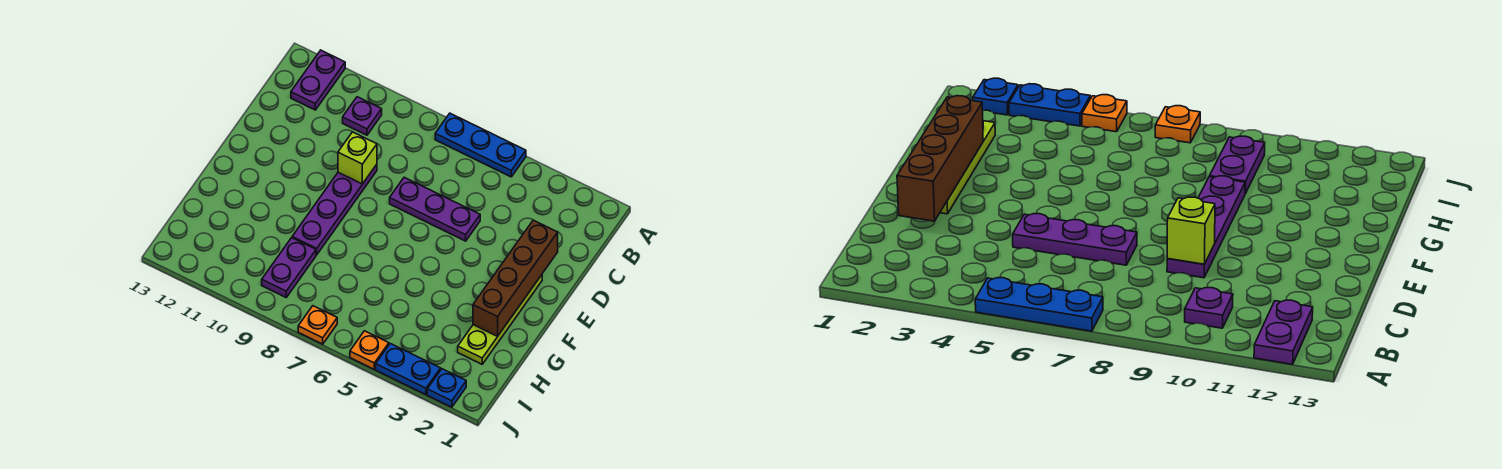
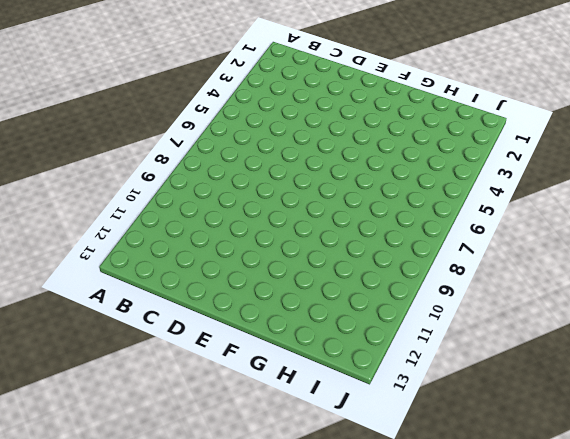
none -> blue plate A5:A7 level 1
none -> purple plate A12:B12 level 1
none -> purple plate B10 level 1

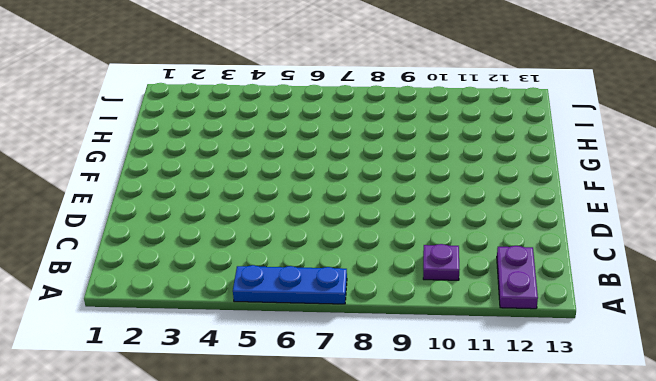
none -> purple plate D5:D7 level 1
none -> purple plate D9:G9 level 1
none -> lime plate E2:H2 level 1

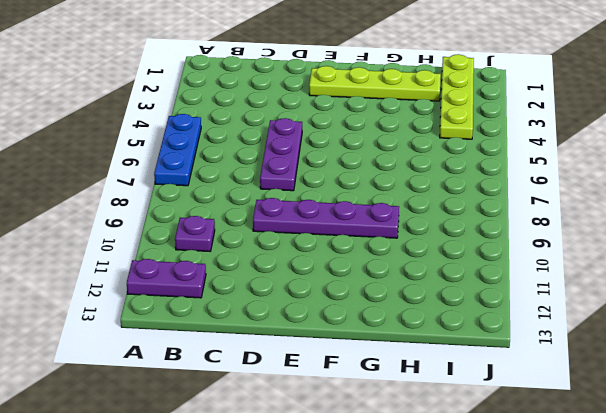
lime plate I1:I4 level 1 -> none
none -> purple plate H9:I9 level 1
none -> blue plate J2 level 1
none -> blue plate J3:J4 level 1

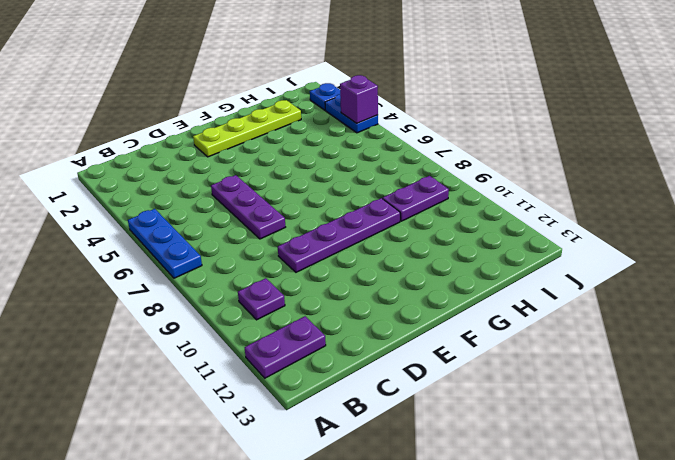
purple brick J4 level 2 -> none
none -> orange plate J5 level 1
none -> orange plate J7 level 1
none -> brown brick D2:G2 level 2

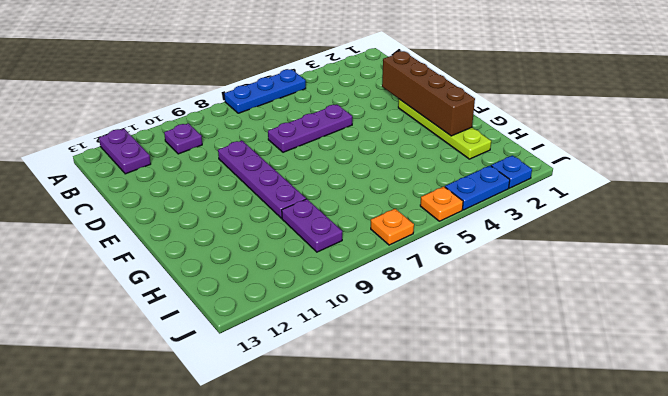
none -> lime brick D9 level 2

